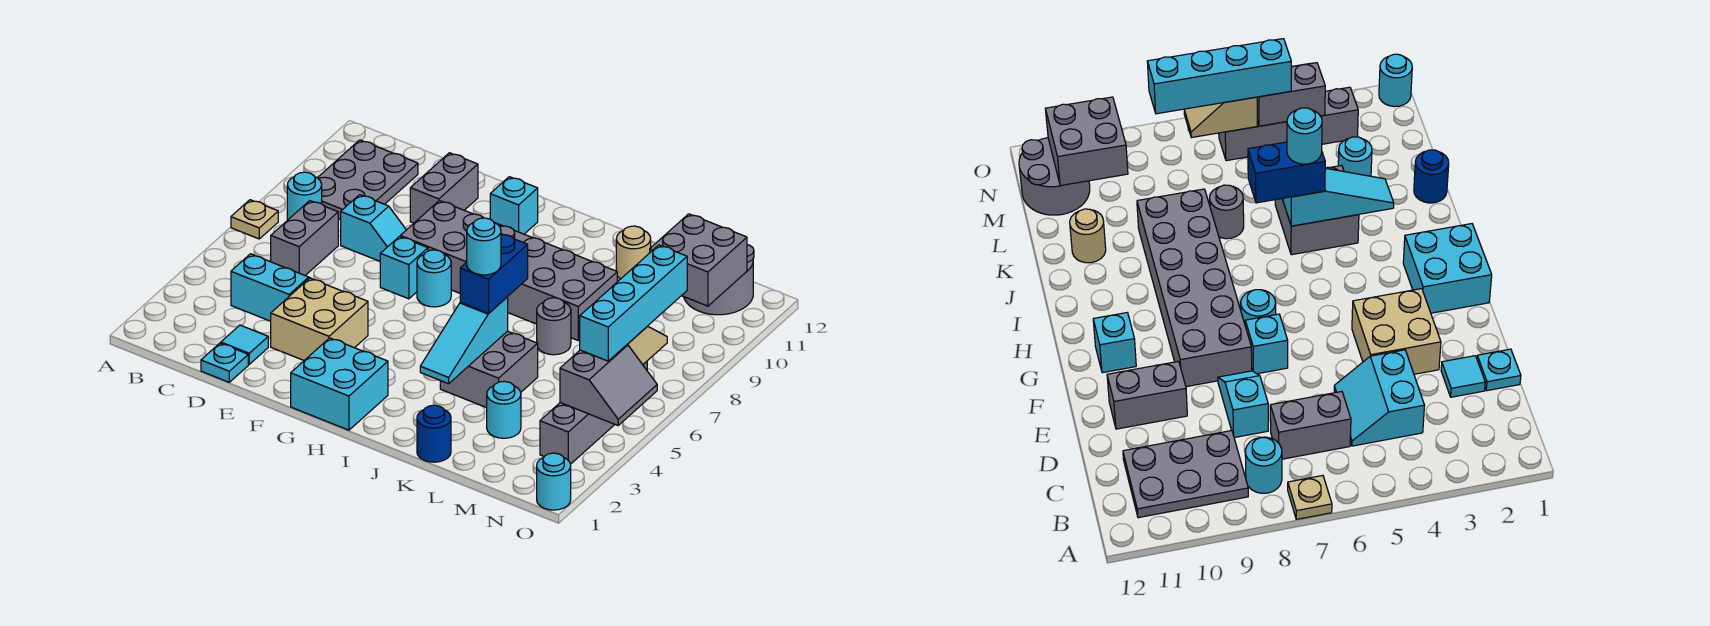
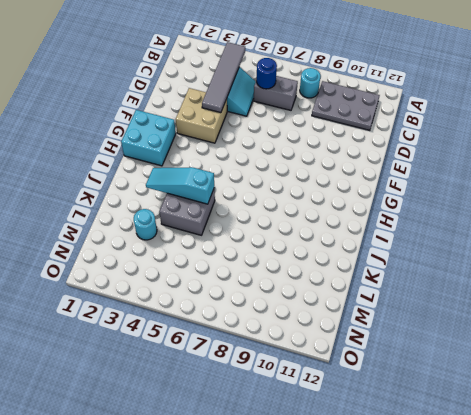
grey tile B4:E4 level 2 -> none
blue round brick C6 level 2 -> blue round brick K1 level 1
none -> tan plate A7 level 1
none -> cyan plate D1 level 1
none -> cyan tile D2 level 1
none -> cyan slope D8:E8 level 1 top D

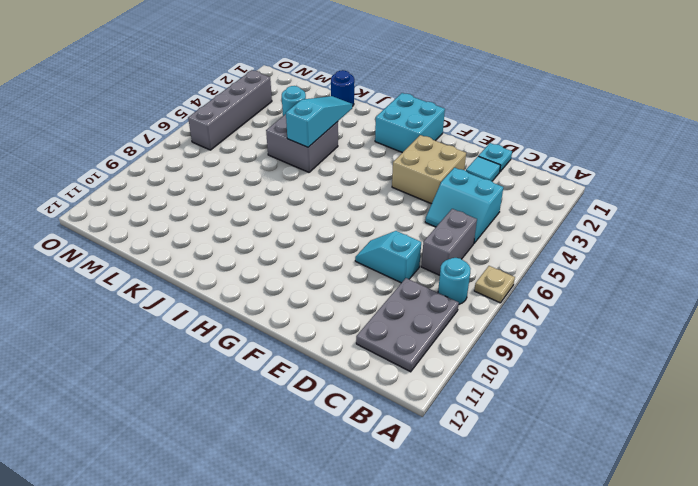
none -> grey brick E10:E11 level 1
none -> cyan brick F7 level 1
none -> grey brick F8:K9 level 1
none -> cyan round brick G7 level 1

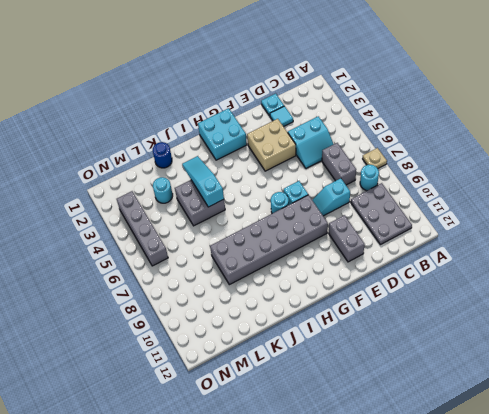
none -> cyan brick G11 level 1
none -> grey round brick K7 level 1
none -> tan round brick K11 level 1
none -> grey round brick M11:N12 level 1

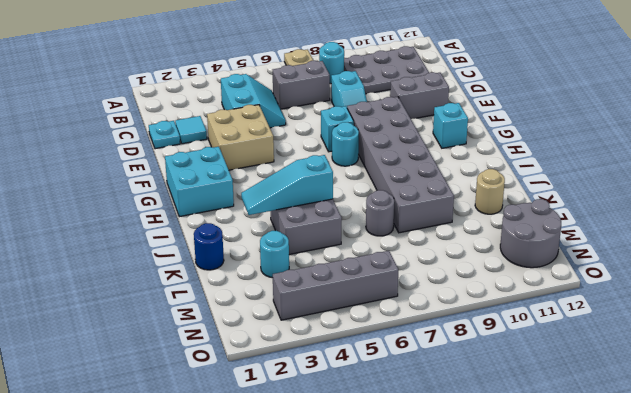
none -> cyan round brick O1 level 1
none -> grey brick M10:N11 level 2
none -> grey slope N4:O5 level 2 top N
none -> tan slope N6:N7 level 2 top 6

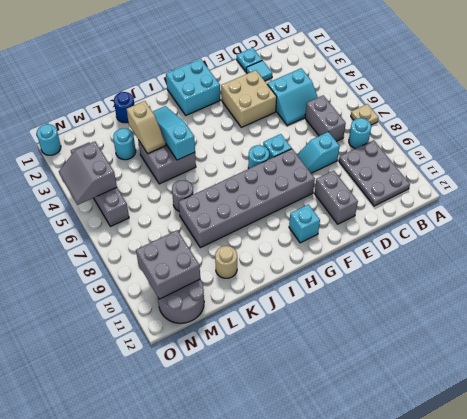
tan slope K3:K4 level 2 top 3 -> tan slope N6:N7 level 2 top 6
none -> blue brick J5:J6 level 3
none -> cyan brick N5:N8 level 3
none -> cyan round brick J5 level 4

